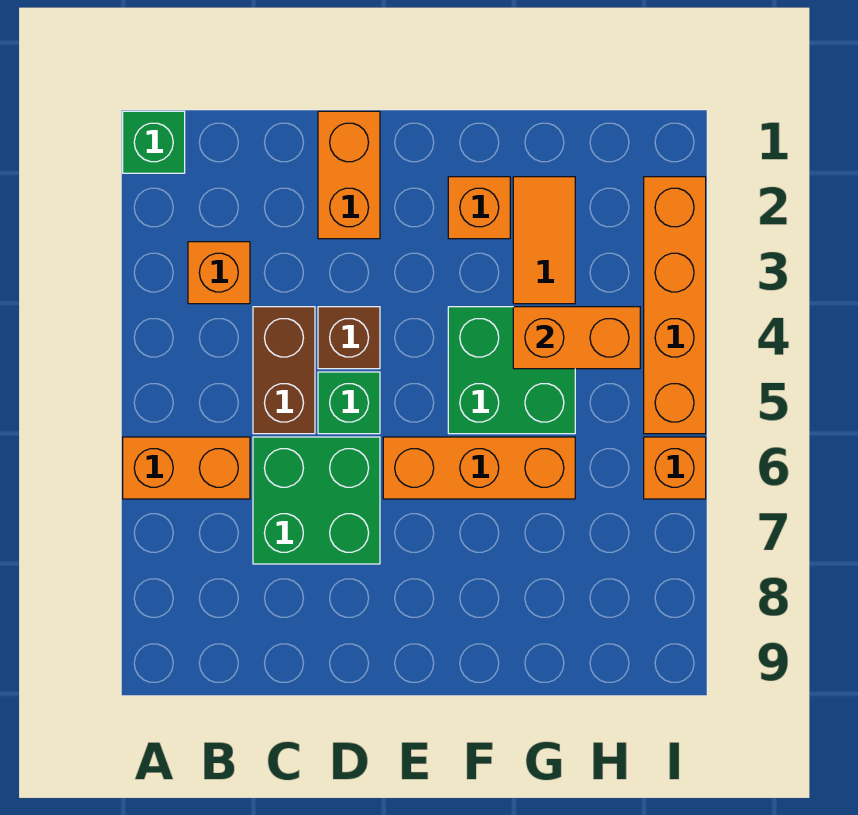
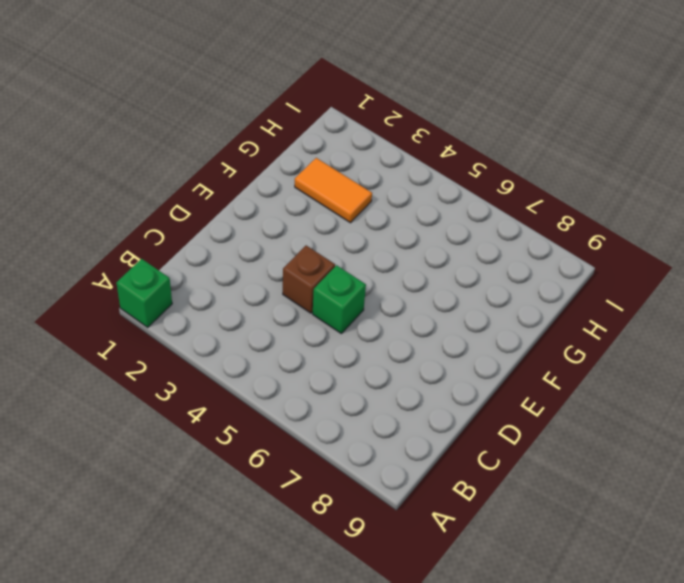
none -> orange brick A6:B6 level 1
none -> orange brick B3 level 1
none -> brown brick C4:C5 level 1

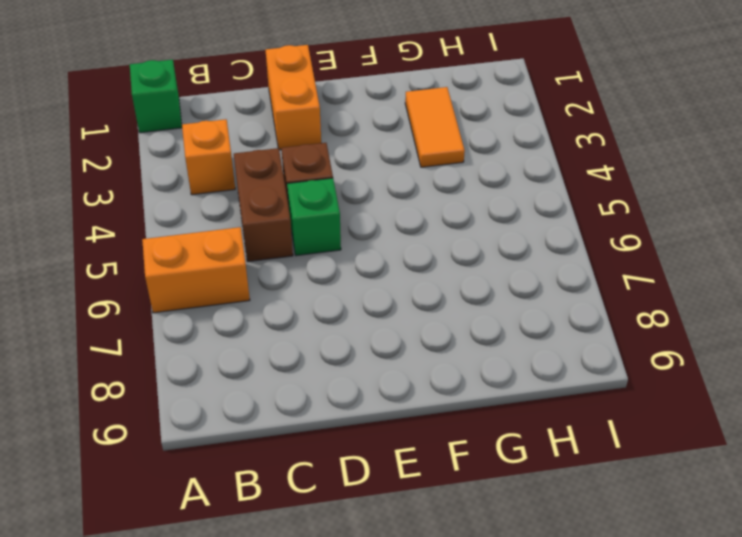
none -> green brick C6:D7 level 1
none -> orange brick E6:G6 level 1
none -> orange brick F2 level 1

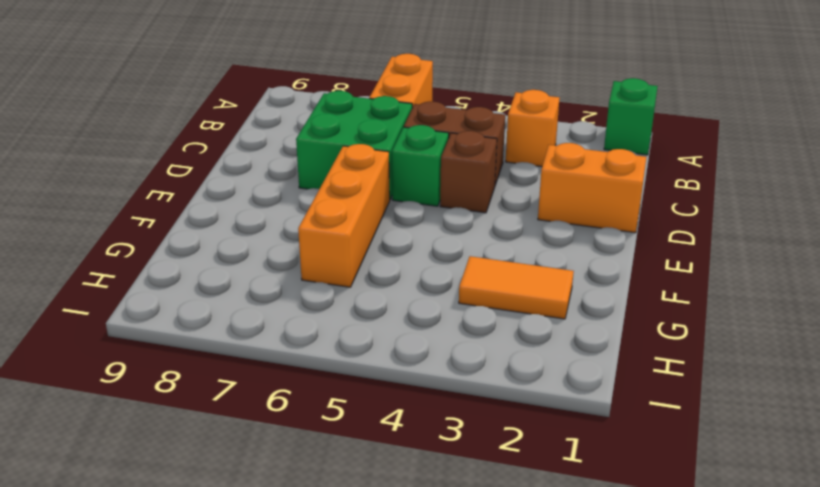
none -> orange brick F2 level 1
none -> green brick F4:G5 level 1
none -> orange brick I2:I5 level 1

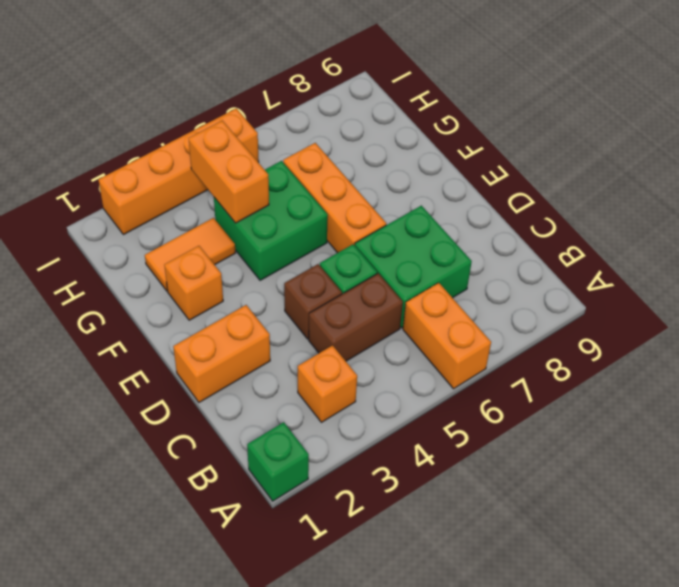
none -> orange brick I6 level 1

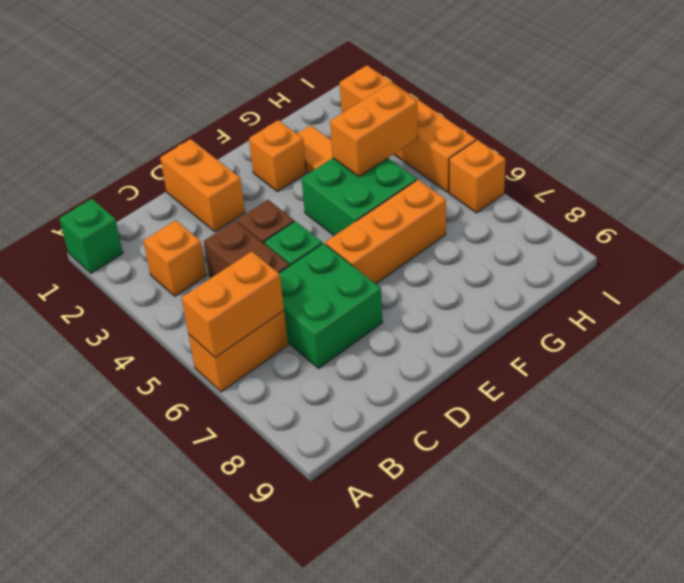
orange brick A6:B6 level 2 -> none

